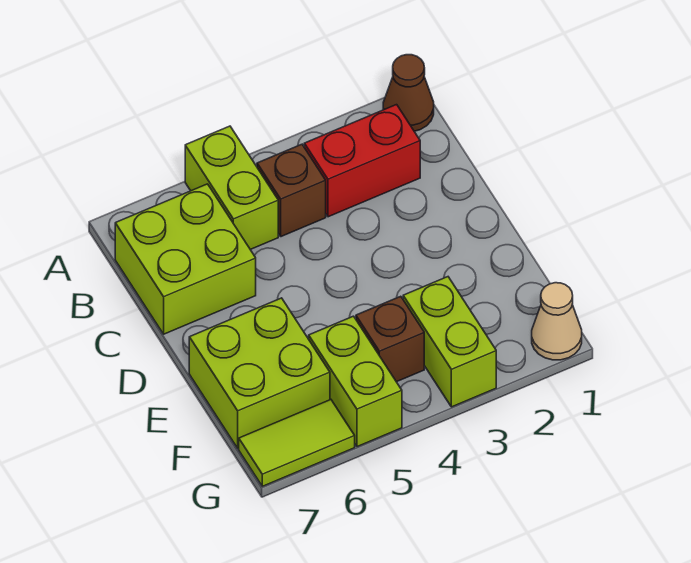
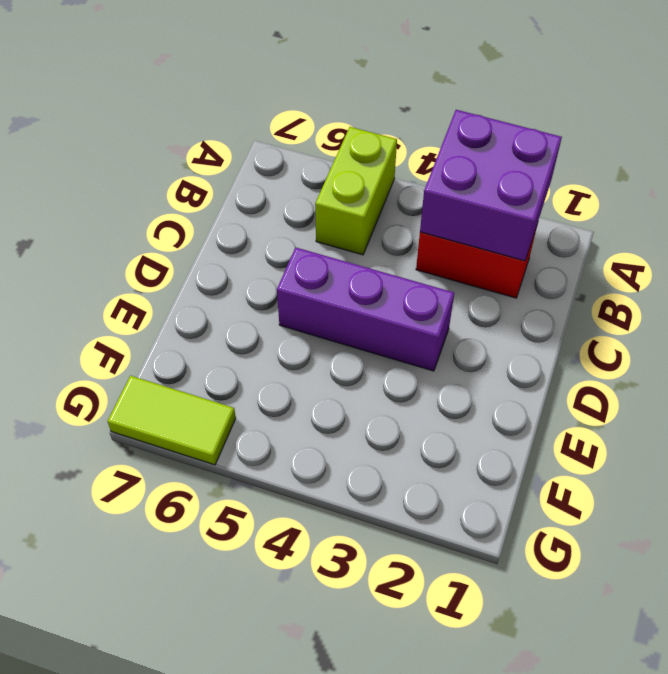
purple brick A2:B3 level 2 -> none
purple brick D3:D5 level 1 -> none
none -> brown cone A1 level 1
none -> brown brick B4 level 1

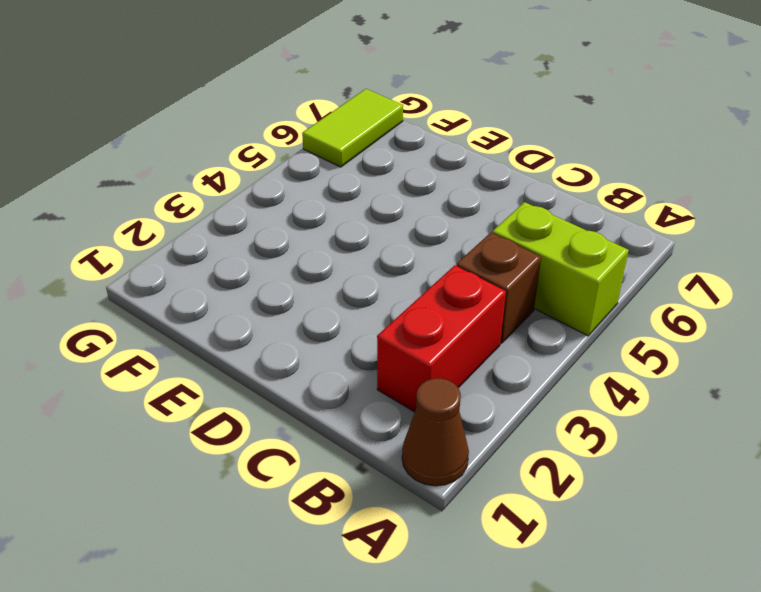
none -> lime brick B6:C7 level 1
none -> lime brick E6:F7 level 1

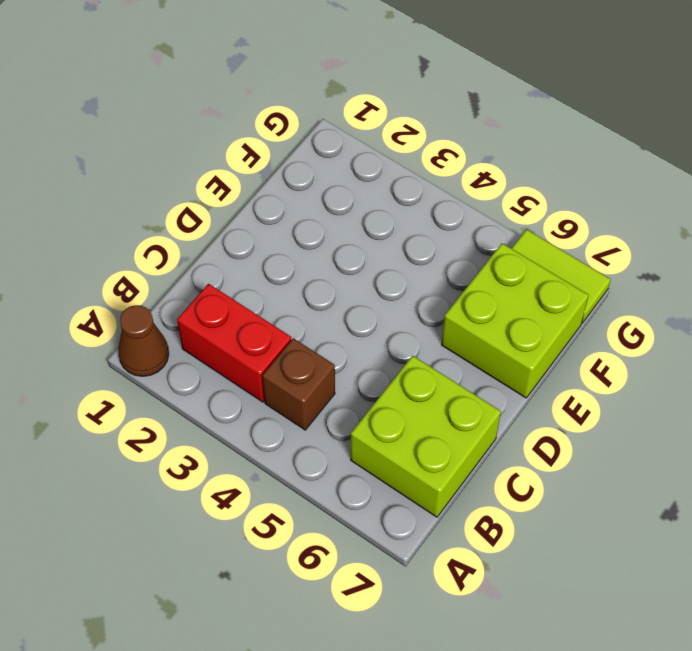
none -> lime brick A5:B5 level 1
none -> lime brick F3:G3 level 1

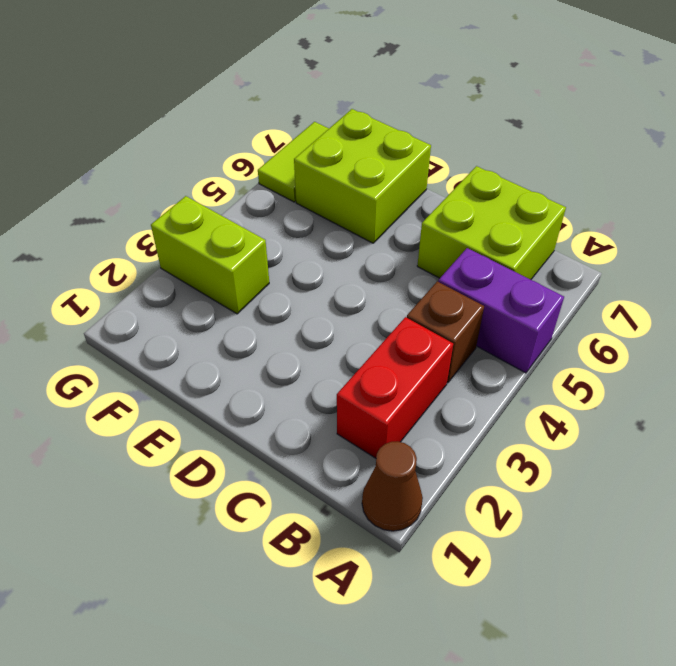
purple brick A5:B5 level 1 -> lime brick A5:B5 level 1
none -> brown brick F4 level 1
none -> lime brick F5:G5 level 1

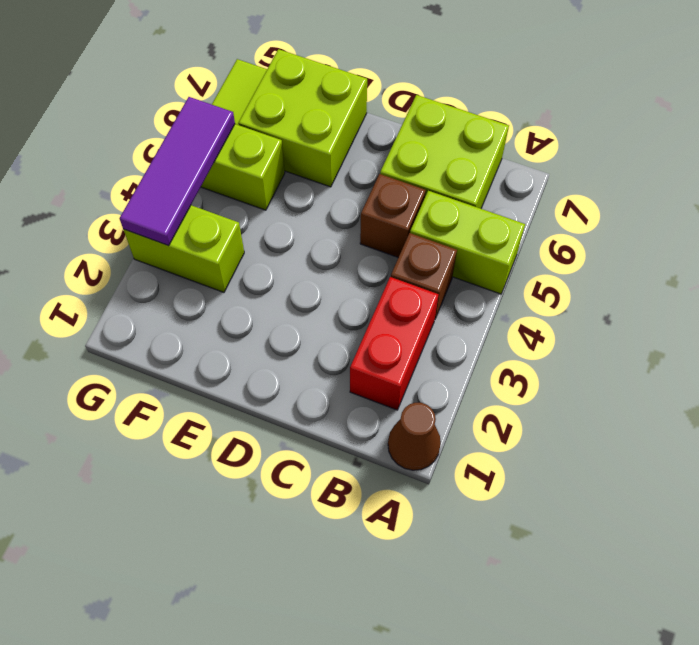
brown brick C5 level 1 -> brown brick F4 level 1
purple tile G3:G5 level 2 -> none
none -> tan cone G1 level 1

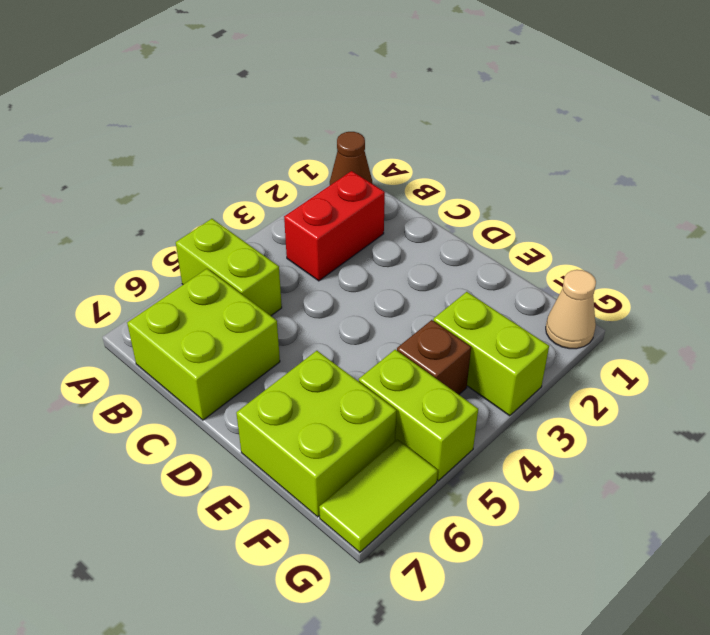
none -> brown brick B4 level 1

